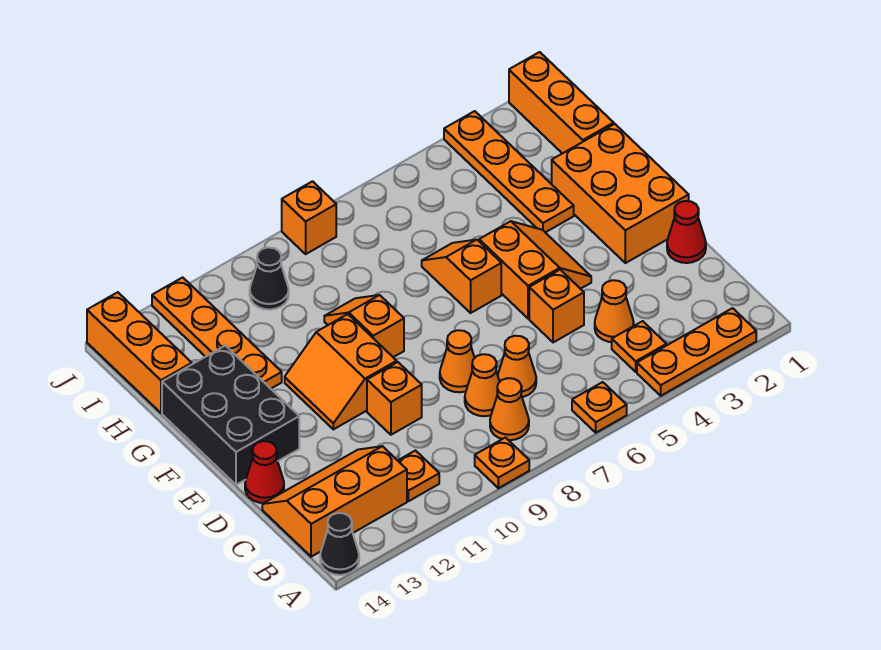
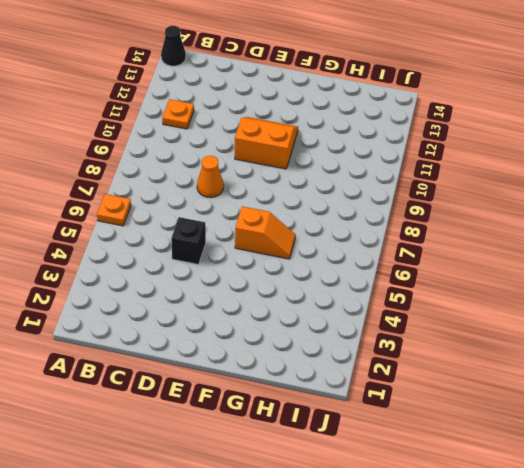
black brick D5 level 1 -> orange brick D5 level 1
none -> orange plate A2:A4 level 1
none -> orange plate A9 level 1
none -> orange plate B4 level 1

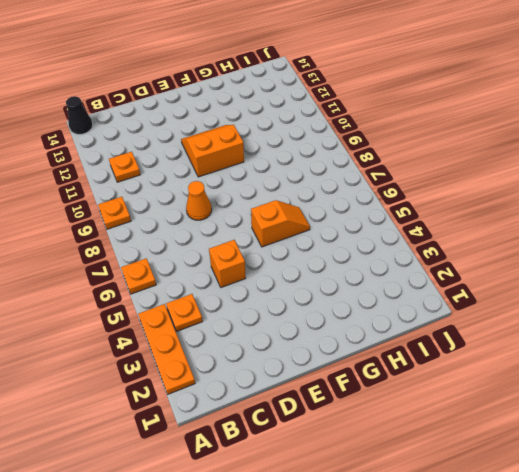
none -> orange cone B8 level 1
none -> orange slope B12:C14 level 1 top B
none -> orange cone C4 level 1

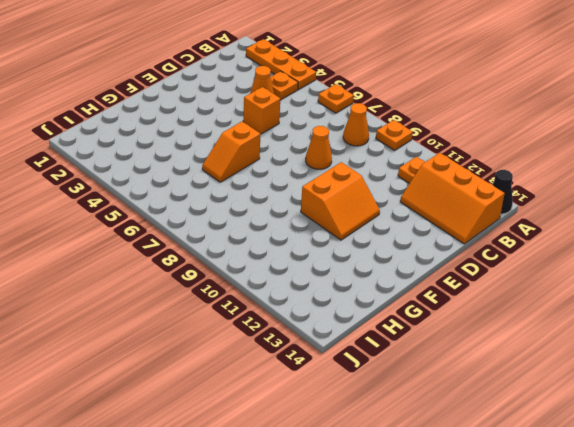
none -> orange cone C7 level 1
none -> orange cone C8 level 1
none -> red cone D1 level 1

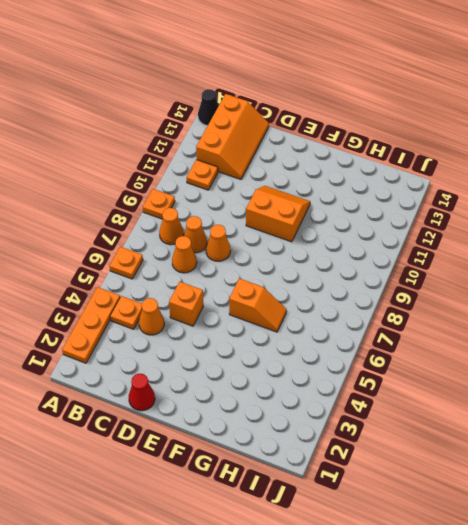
none -> orange brick D10 level 1
none -> red cone D14 level 1
none -> orange brick E1:G2 level 1

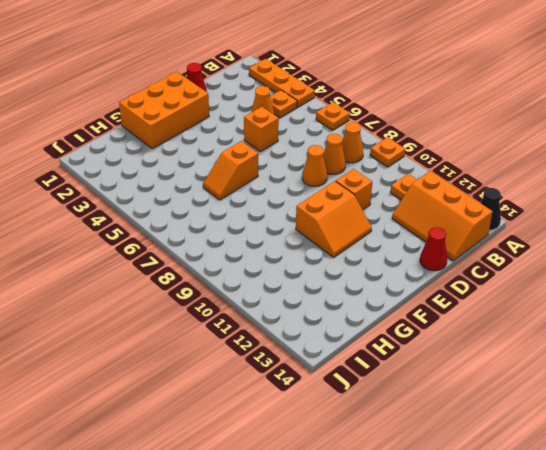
none -> orange cone C7 level 1
none -> orange slope E4:F5 level 1 top 5
none -> black brick E13:G14 level 1

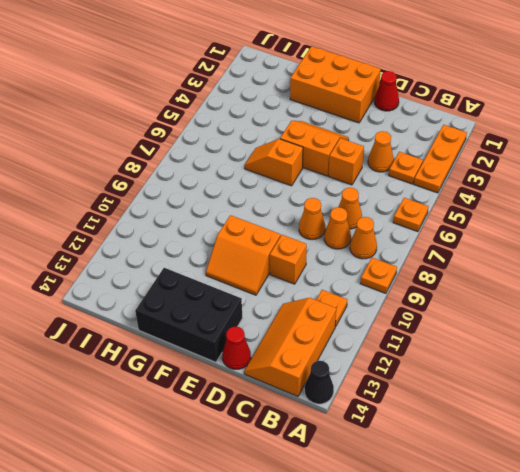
none -> orange slope F9:G9 level 1 top F
none -> orange plate G3:J3 level 1
none -> orange plate G12:J12 level 1

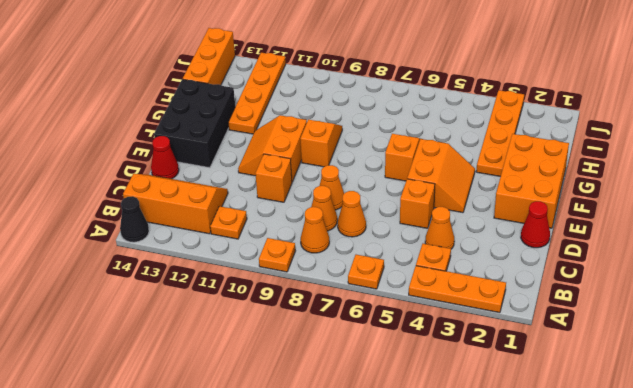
none -> orange brick H1:J1 level 1
none -> black cone I10 level 1
none -> orange brick J8 level 1

